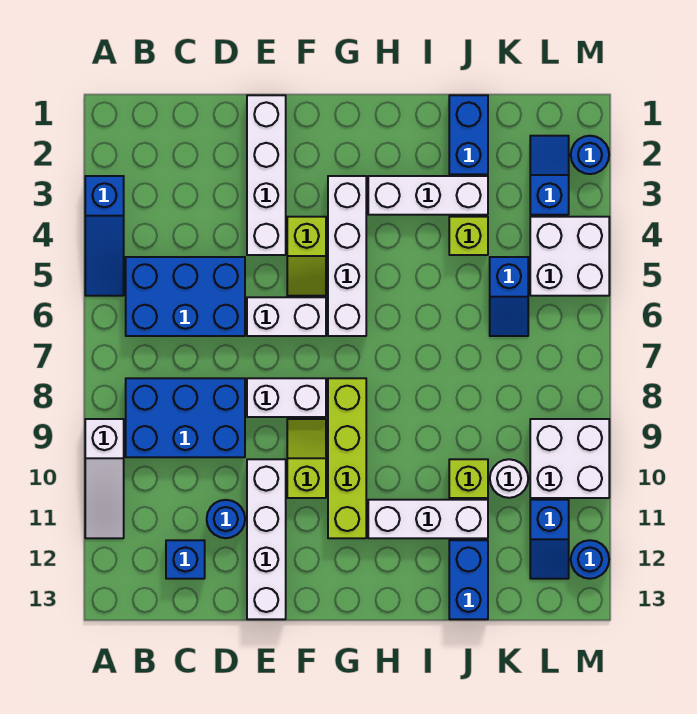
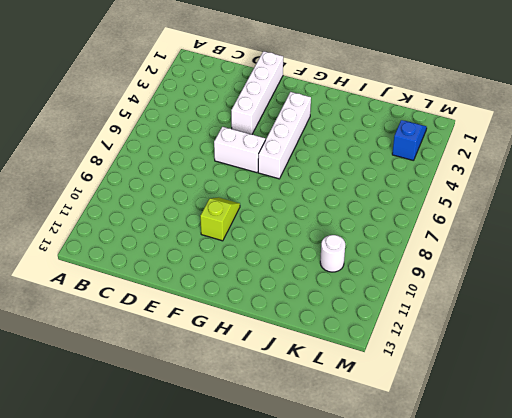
none -> blue slope A3:A5 level 1 top 3
none -> white slope A9:A11 level 1 top 9
none -> blue brick B5:D6 level 1

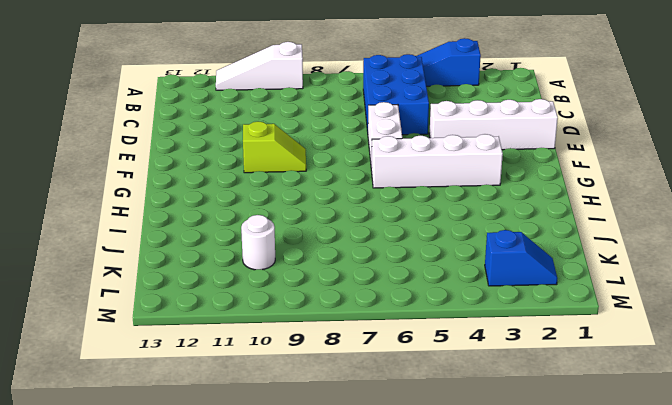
none -> blue brick B8:D9 level 1
none -> blue brick C12 level 1
none -> blue round brick D11 level 1

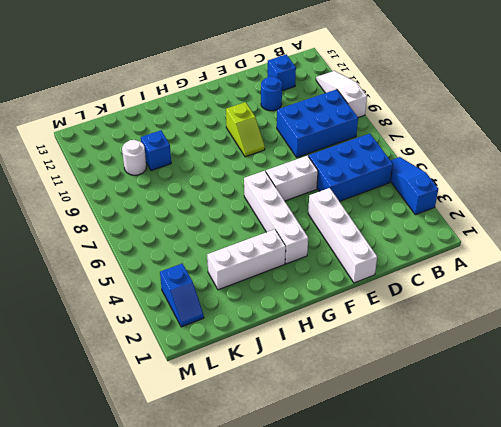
blue brick J10 level 1 -> lime brick J10 level 1
none -> white brick E8:F8 level 1
none -> white brick E10:E13 level 1
none -> lime slope F4:F5 level 1 top 4

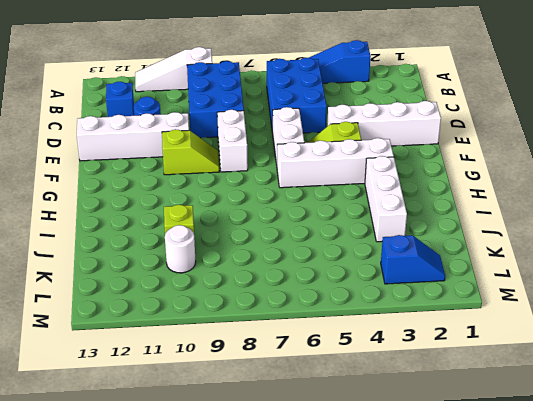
none -> lime brick G8:G11 level 1
none -> white brick H11:J11 level 1
none -> blue brick J1:J2 level 1

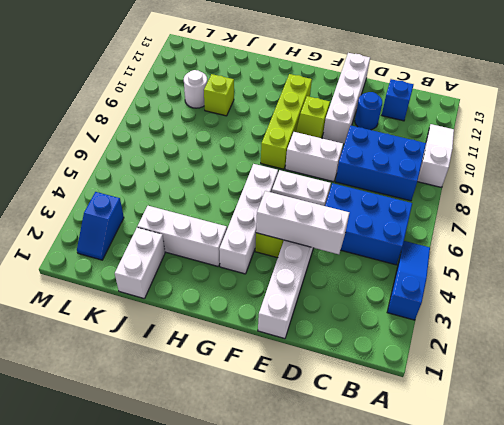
white brick D4:F4 level 2 -> white brick H11:J11 level 1
white brick J1:J2 level 1 -> blue brick J1:J2 level 1
none -> lime brick J4 level 1
none -> blue brick J12:J13 level 1
none -> blue slope K5:K6 level 1 top 5

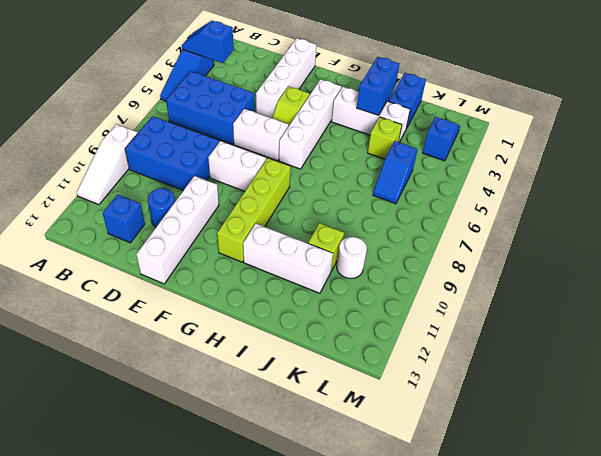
blue slope A3:B3 level 2 top B -> blue slope L11:L12 level 1 top 11
blue brick I2:I3 level 2 -> blue brick J12:J13 level 1
none -> lime slope F9:F10 level 1 top 10
none -> white brick L4:M5 level 1
none -> white brick L9:M10 level 1

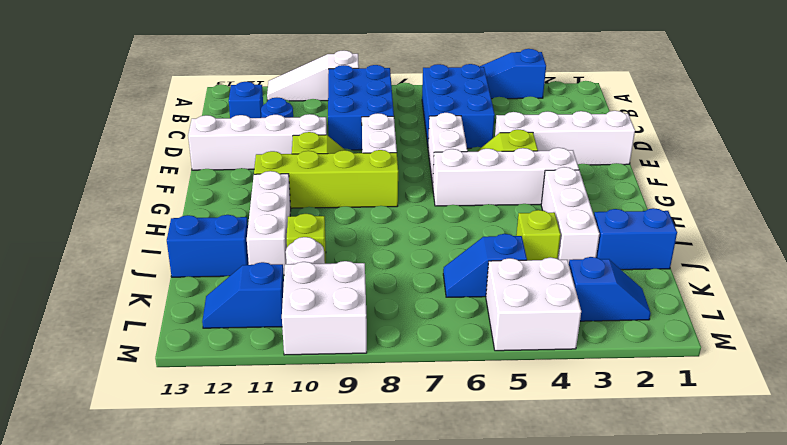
none -> blue round brick M2 level 1
none -> blue round brick M12 level 1

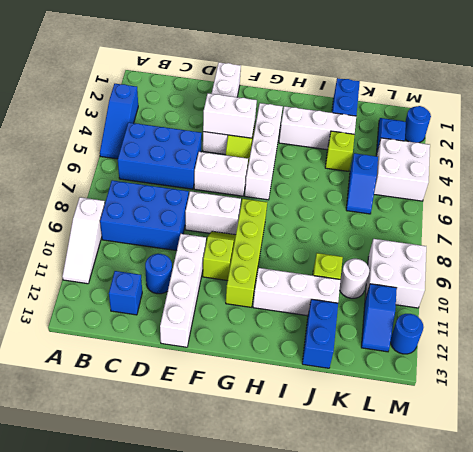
white brick E4:F4 level 2 -> none

